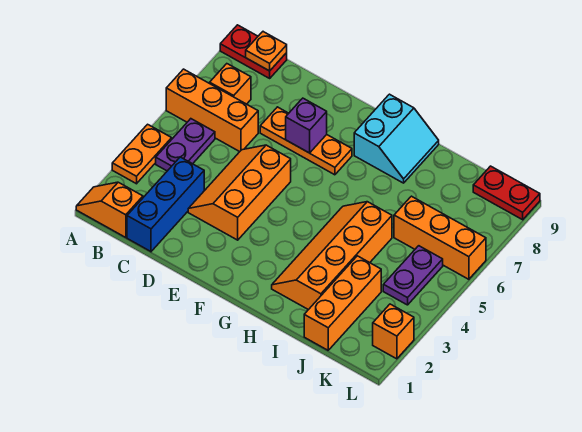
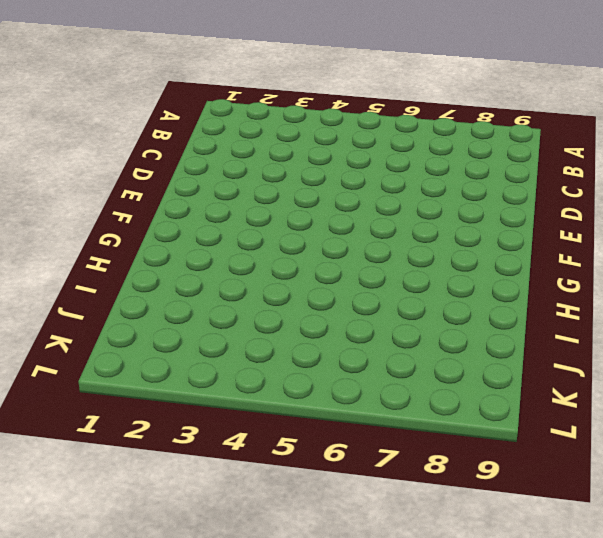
none -> orange slope A1:B1 level 1 top B
none -> orange plate A3:A4 level 1
none -> orange brick A6:C6 level 1

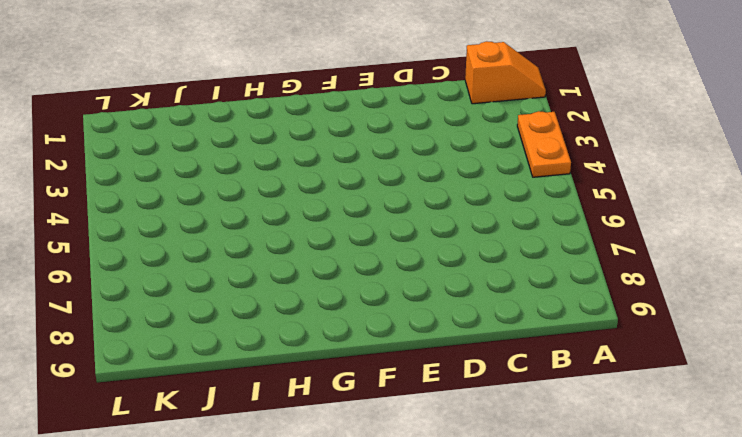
none -> orange brick A6:C6 level 1
none -> red plate A9:B9 level 1
none -> purple plate B4:B5 level 1

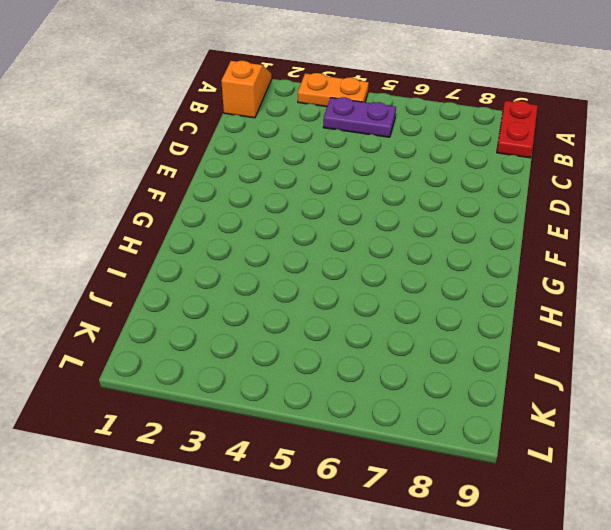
none -> orange brick A6:C6 level 1
none -> orange brick B7 level 1
none -> blue brick C1:C3 level 1

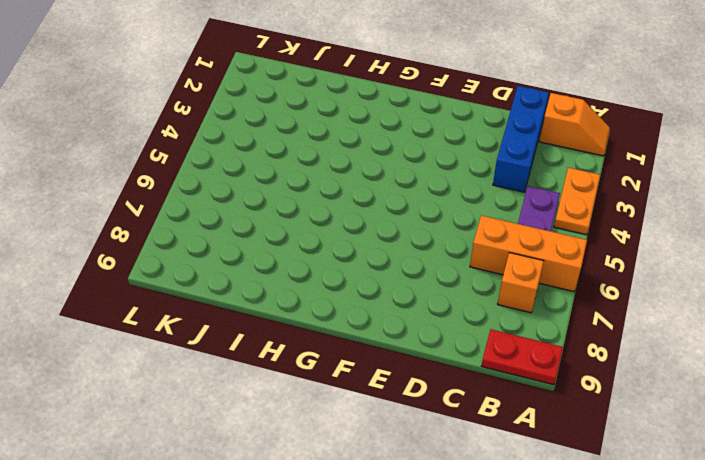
none -> orange slope D3:E5 level 1 top E
none -> orange plate D7:F7 level 1
none -> cyan slope G8:H9 level 1 top G

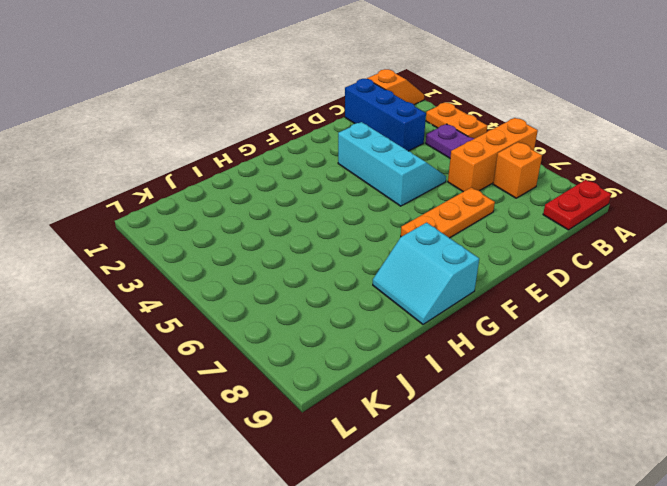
cyan slope D3:E5 level 1 top E -> orange slope D3:E5 level 1 top E
none -> orange slope H2:I5 level 1 top I
none -> orange brick J1:J3 level 1
none -> orange brick J6:L6 level 1

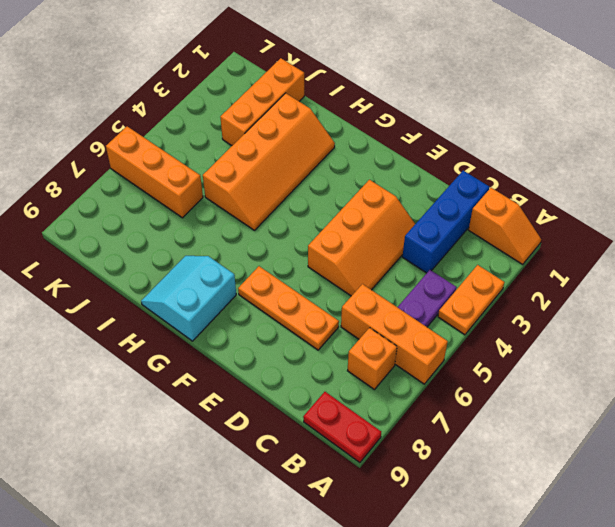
none -> purple plate K4:K5 level 1
none -> red plate K9:L9 level 1
none -> orange brick L2 level 1

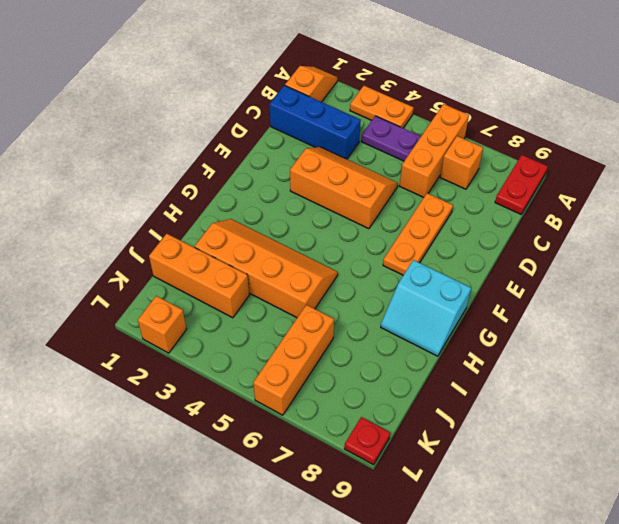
red plate L9 level 1 -> red plate K9:L9 level 1
none -> purple plate K4:K5 level 1
none -> orange plate B9 level 2
none -> purple brick E7 level 2

